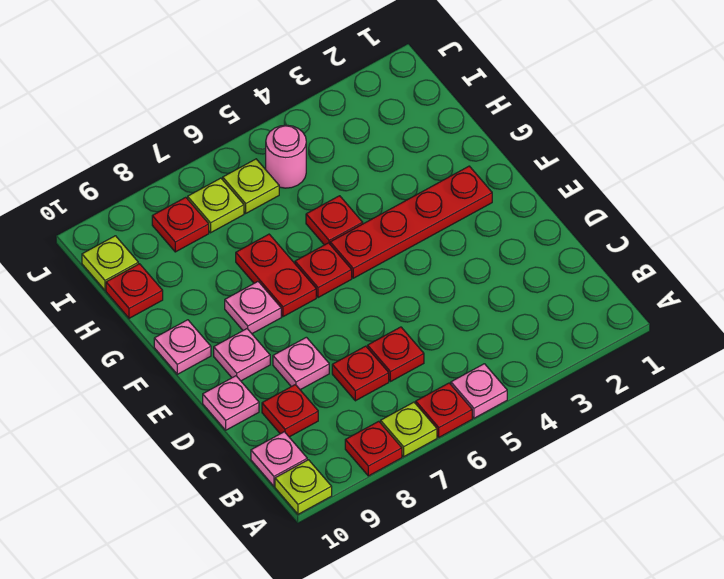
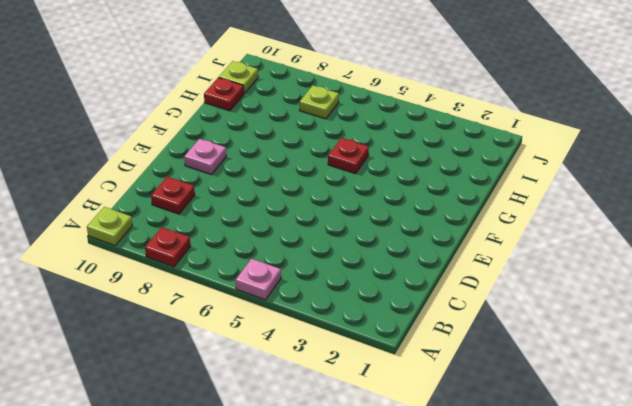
none -> red plate A6 level 1
none -> lime plate A7 level 1
none -> pink plate B10 level 1

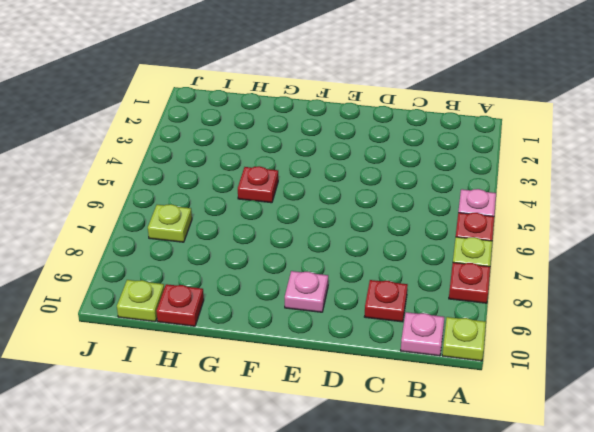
none -> red plate C6 level 1
none -> red plate C7 level 1
none -> pink plate D8 level 1

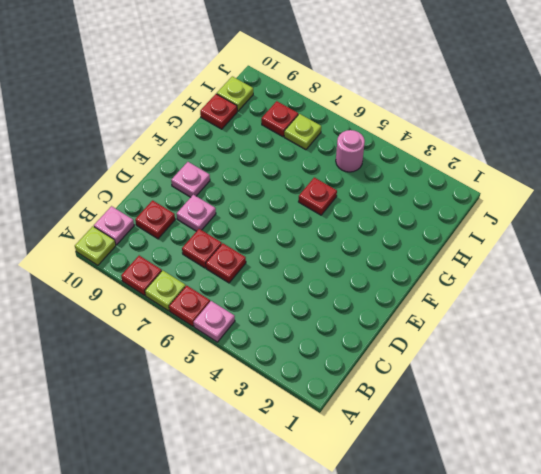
none -> pink plate D10 level 1
none -> red plate F2:F5 level 1
none -> red plate F6 level 1

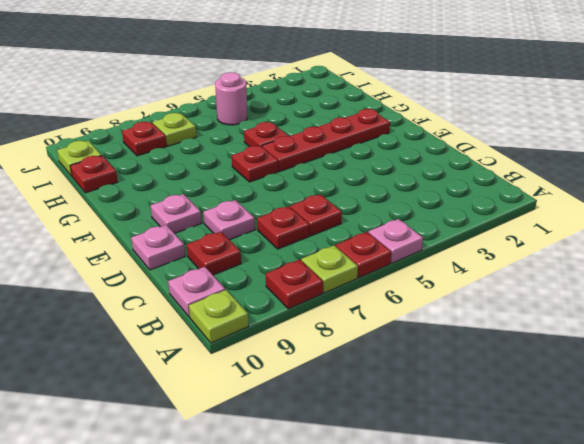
none -> red plate F7:G7 level 1
none -> pink plate F8 level 1
none -> pink plate F10 level 1

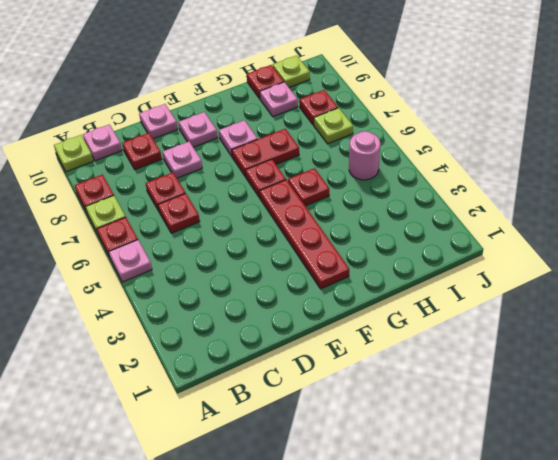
pink plate H9 level 1 -> pink plate F10 level 1
none -> lime plate I6 level 1

